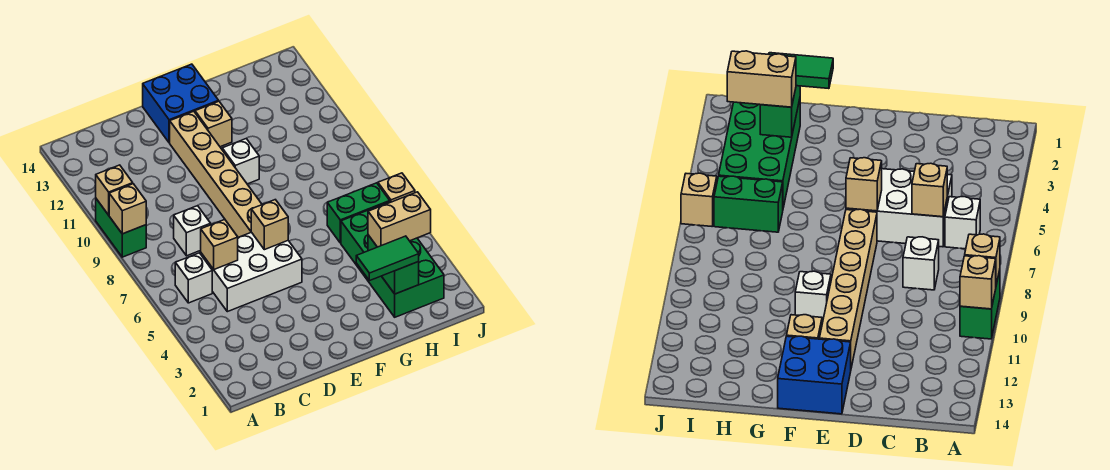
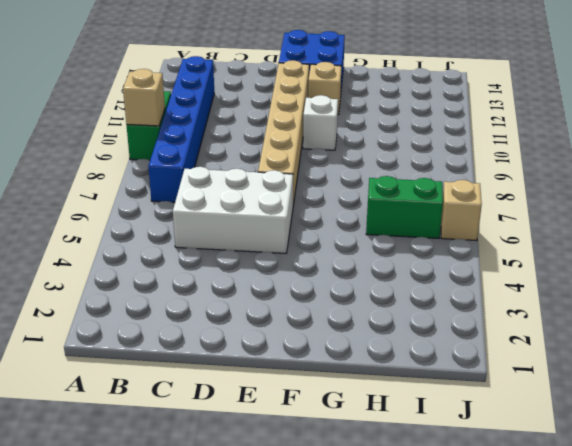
blue brick B7:B12 level 1 -> none
none -> white brick B6 level 1
none -> white brick C8 level 1
none -> green brick H2:I5 level 1

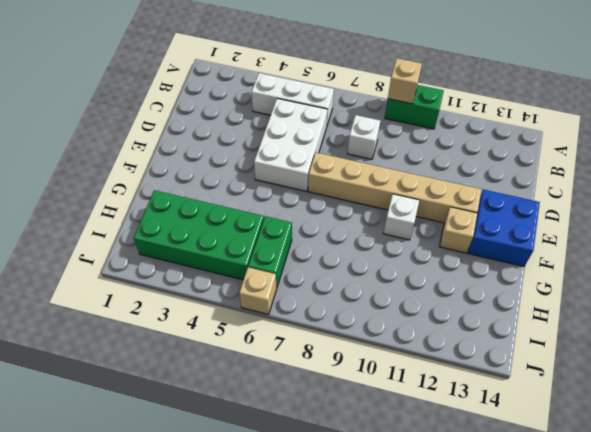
white brick B4:B6 level 1 -> white brick B6 level 1
none -> tan brick A10 level 2
none -> tan brick C6 level 2
none -> tan brick E6 level 2

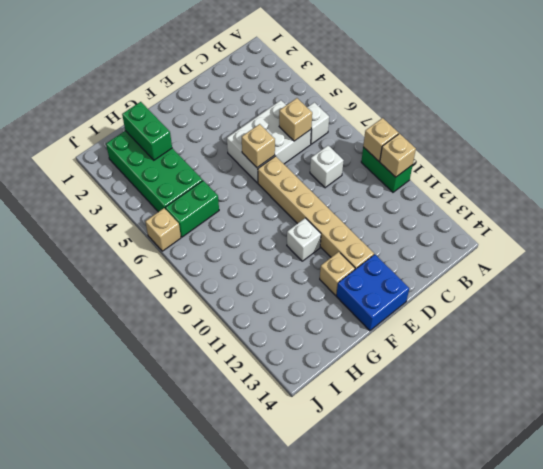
none -> green tile G2:H2 level 3
none -> tan brick H3:I3 level 3

